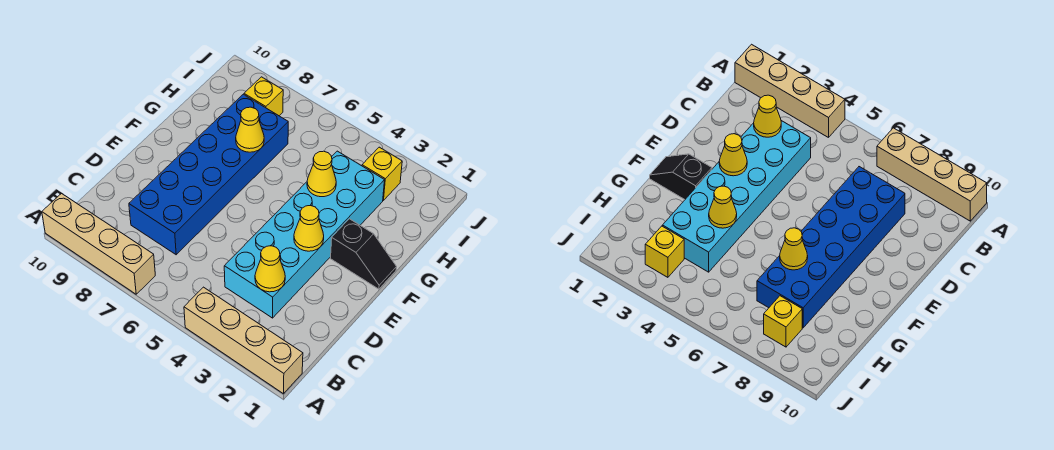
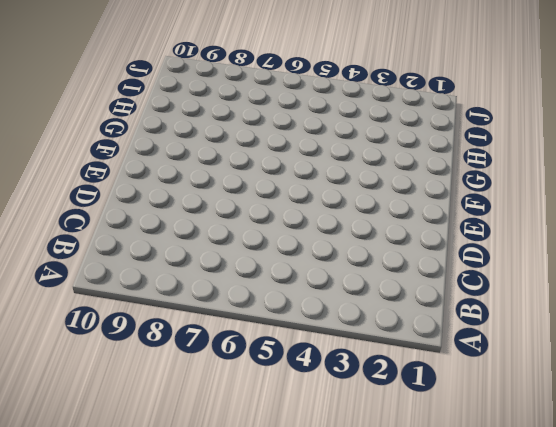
none -> tan brick A1:A4 level 1
none -> tan brick A7:A10 level 1

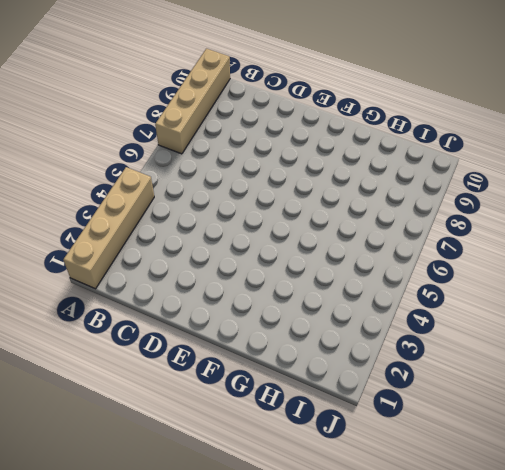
none -> cyan brick C3:H4 level 1
none -> blue brick C7:H8 level 1

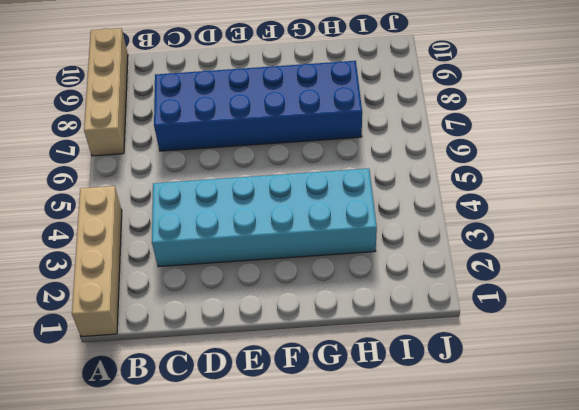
none -> black slope F1:F2 level 1 top 2
none -> yellow brick I3 level 1

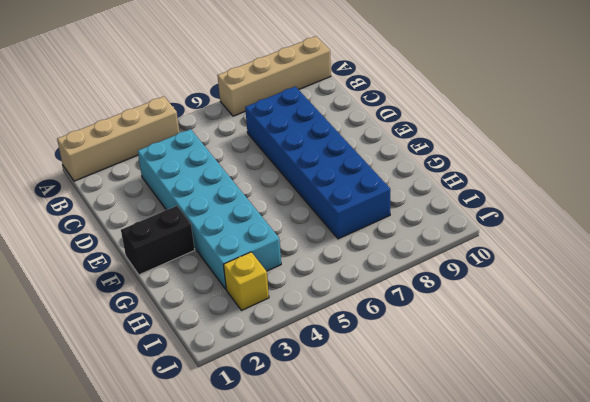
black brick F1:F2 level 1 -> black slope F1:F2 level 1 top 2
none -> yellow brick I8 level 1
none -> yellow cone C3 level 2

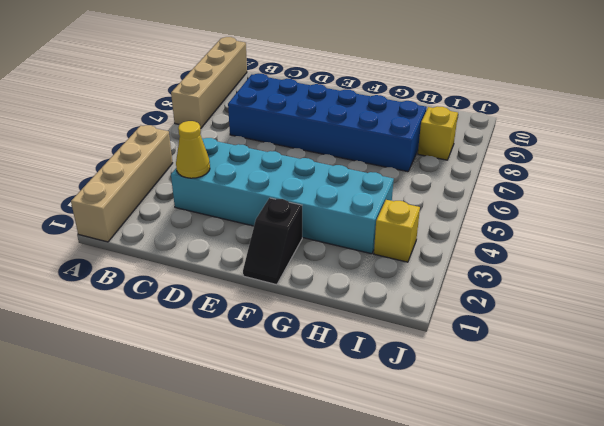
none -> yellow cone E3 level 2
none -> yellow cone G4 level 2

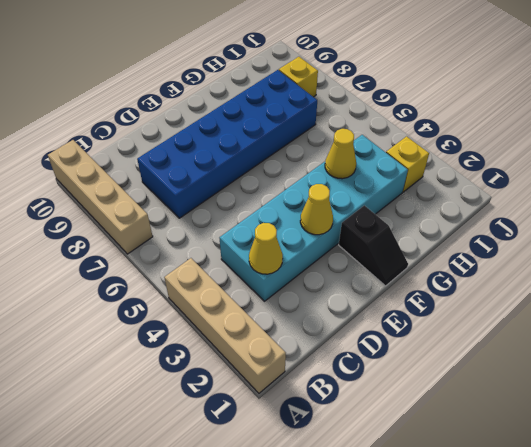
none -> yellow cone G7 level 2

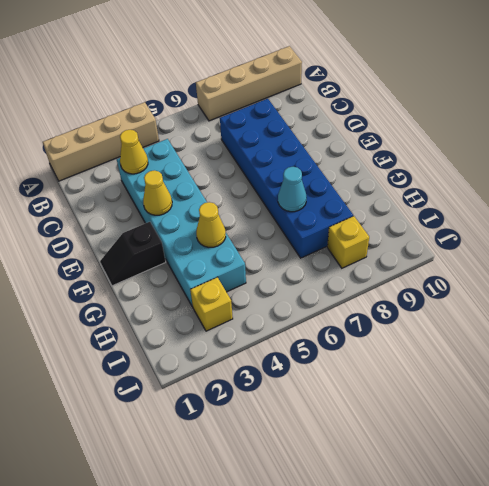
cyan cone G7 level 2 -> yellow cone G7 level 2

